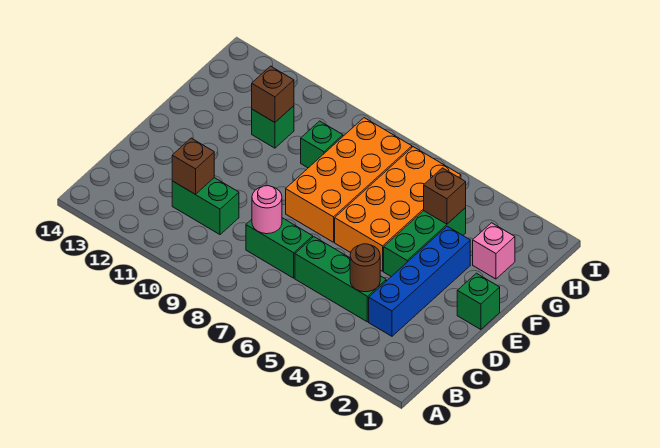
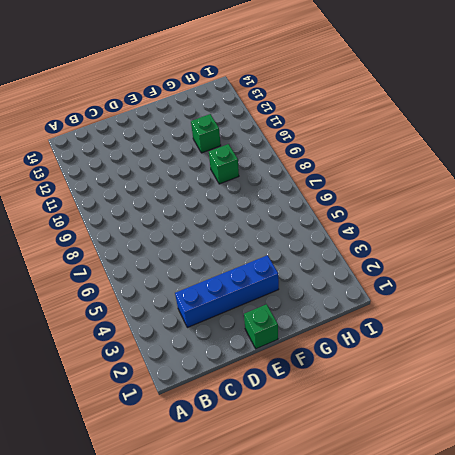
none -> green brick C4:C6 level 1
none -> green brick C7:C8 level 1
none -> green brick C10:C11 level 1

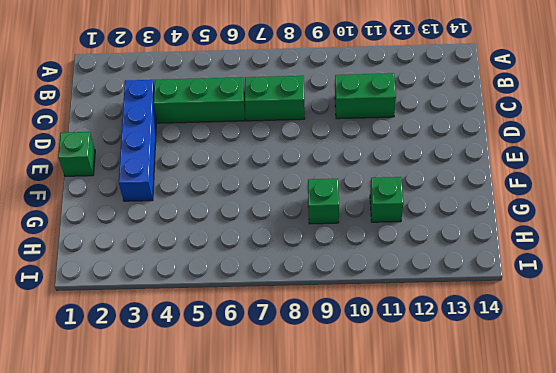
none -> green brick E4:G4 level 1
none -> orange brick E5:H6 level 1
none -> orange brick E7:H8 level 1

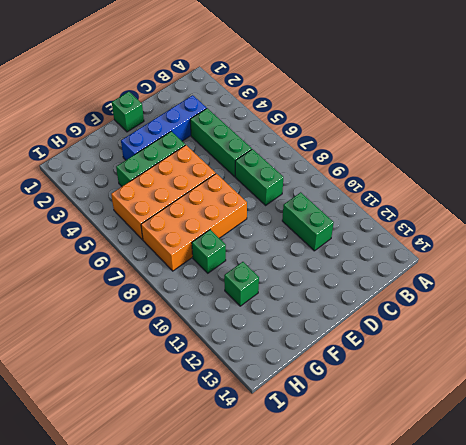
none -> pink brick G2 level 1
none -> brown round brick C4 level 2
none -> pink round brick C8 level 2

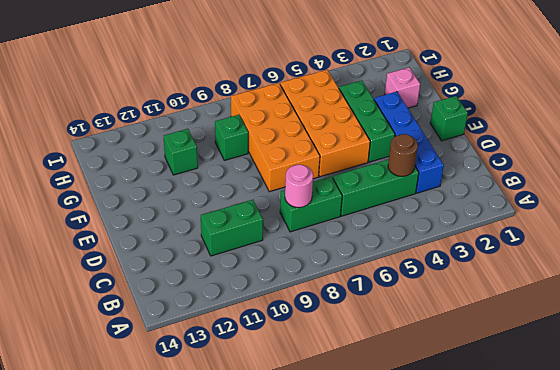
none -> brown brick C11 level 2
none -> brown brick G4 level 2
none -> brown brick G11 level 2

